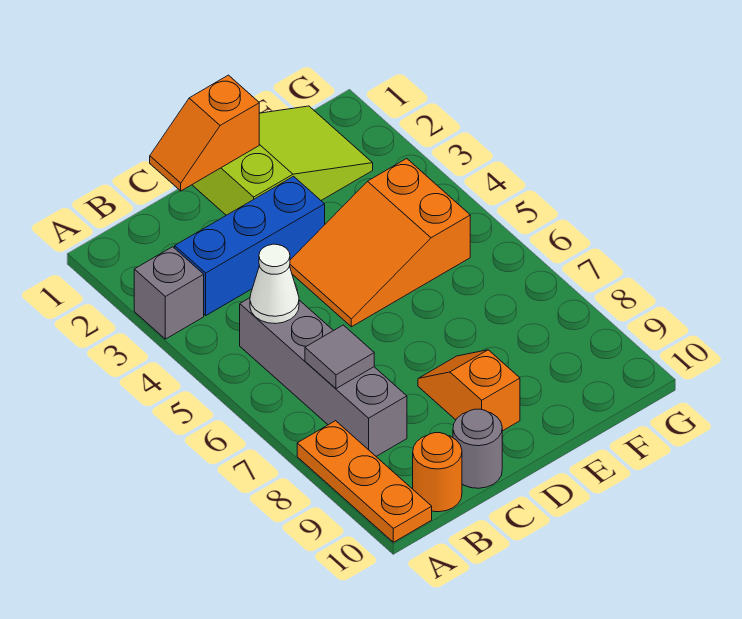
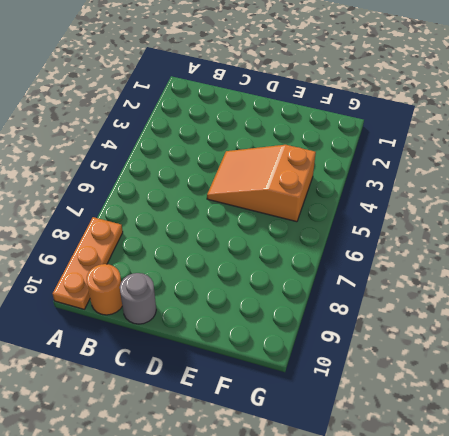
none -> grey brick A3 level 1
none -> blue brick B3:D3 level 1
none -> grey brick B5:B8 level 1

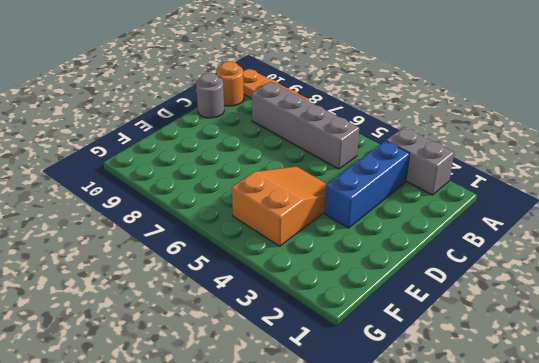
grey brick A2:A3 level 1 -> grey brick A3 level 1
none -> lime slope D1:F2 level 1 top D
none -> orange slope D8:D9 level 1 top 9
none -> white cone B5 level 2

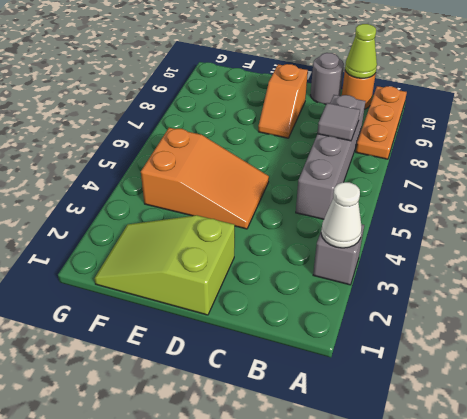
white cone A3 level 2 -> white cone B5 level 2
lime cone B10 level 2 -> none
none -> blue brick B3:D3 level 1
none -> orange slope C1:D1 level 2 top D

